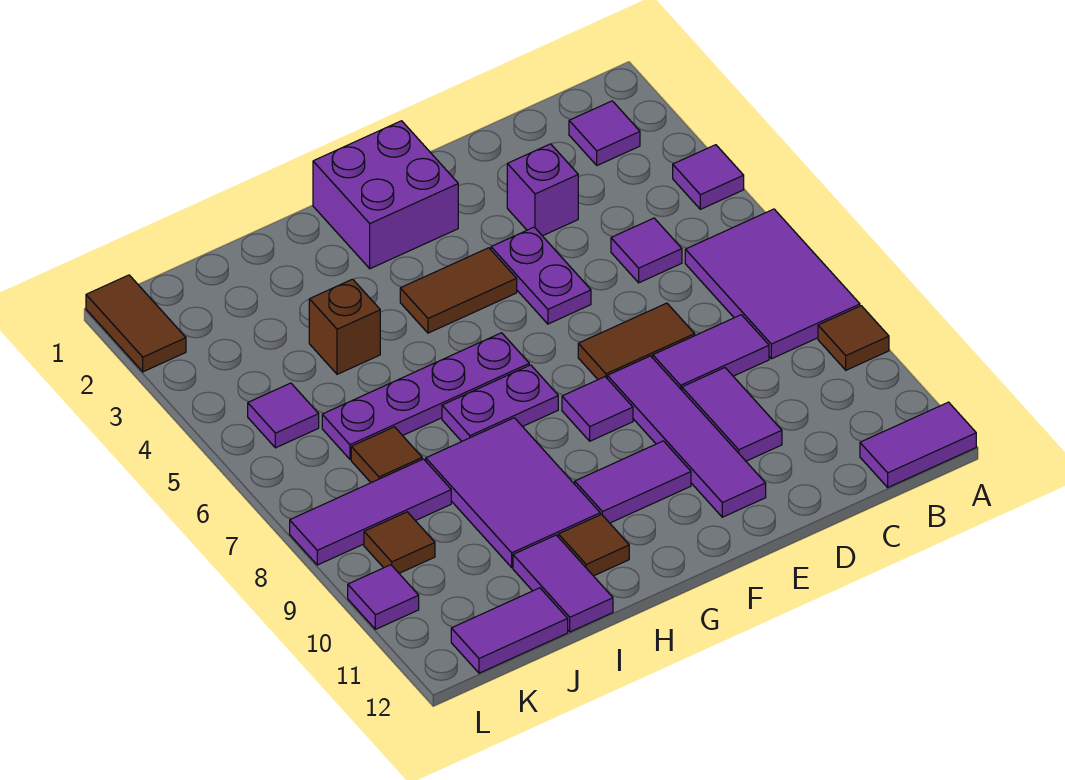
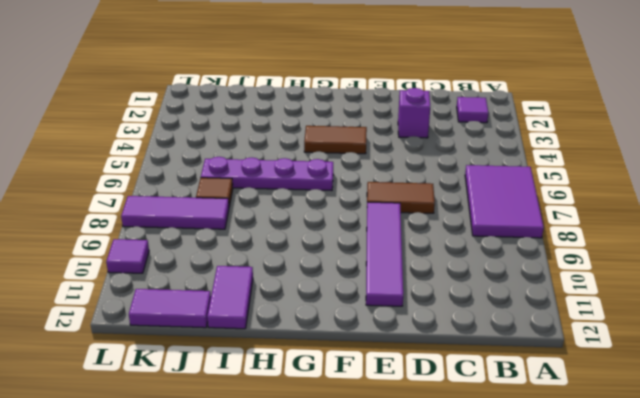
none -> purple tile A4 level 1
none -> brown tile A9 level 1
none -> purple tile A12:B12 level 1

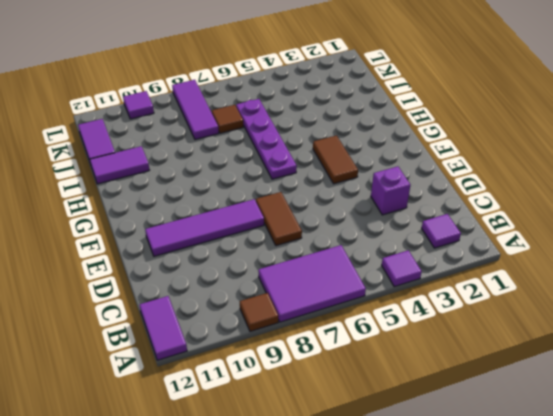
none -> purple tile C5 level 1
none -> purple tile C8:D8 level 1
none -> purple tile D9:D10 level 1

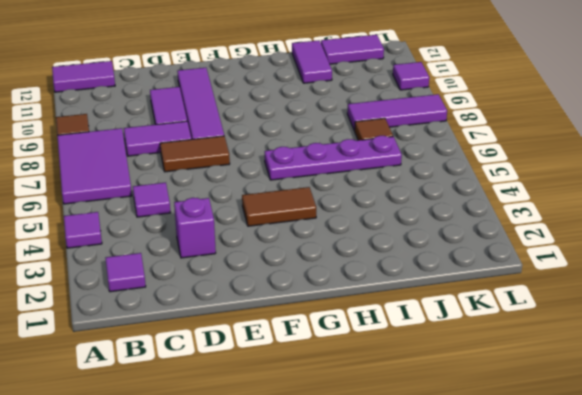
none -> purple plate E4:E5 level 1
none -> purple brick F1:G2 level 1
none -> purple tile F8 level 1

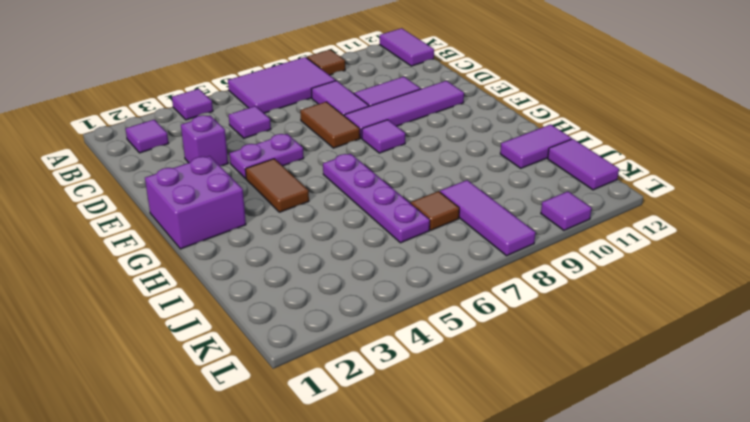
none -> purple tile F10:G10 level 1
none -> purple plate G7:H7 level 1
none -> purple tile H8:I10 level 1

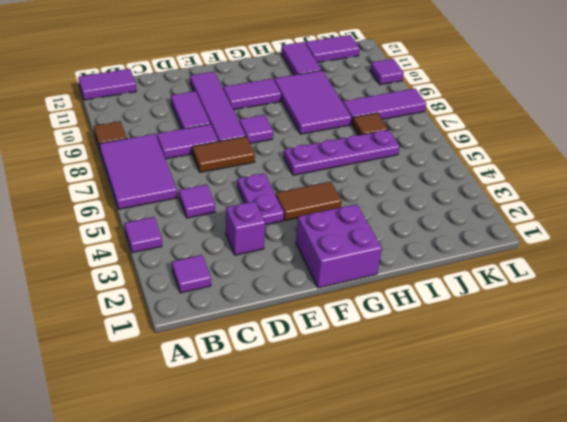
none -> purple plate G7:H7 level 1
none -> brown tile H11 level 1
none -> brown brick I4 level 1

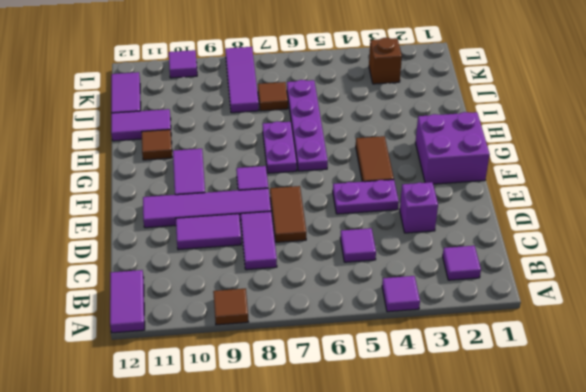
brown brick K3 level 1 -> brown brick I4 level 1
none -> purple tile A6:B8 level 1
none -> purple tile H8:I10 level 1
none -> purple tile K5 level 1

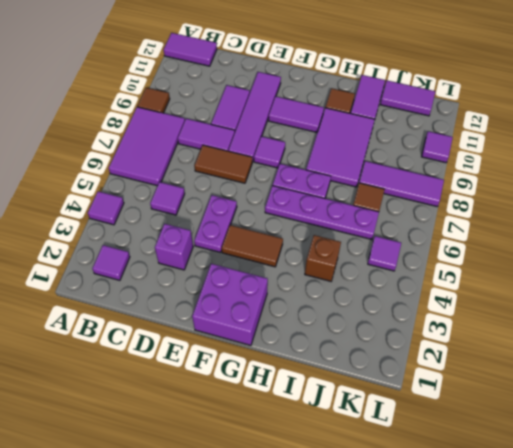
none -> brown tile K9 level 1
none -> brown tile L1:L2 level 1

